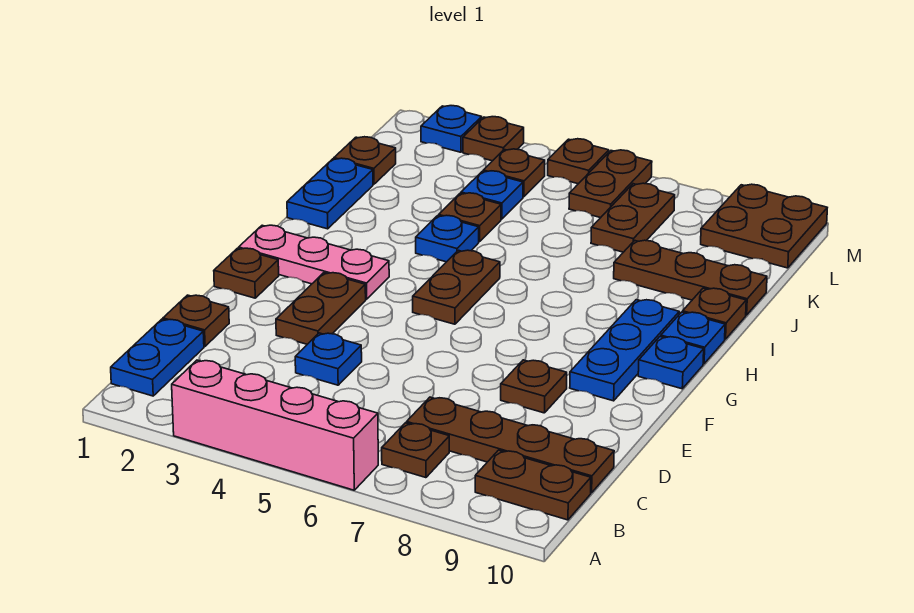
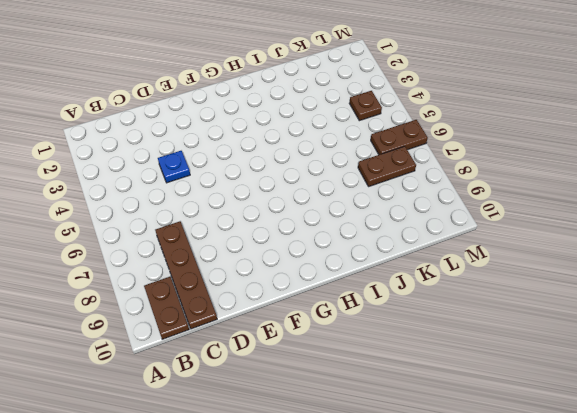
none -> pink brick A3:A6 level 1
none -> blue plate B1:C1 level 1
none -> brown plate B7 level 1

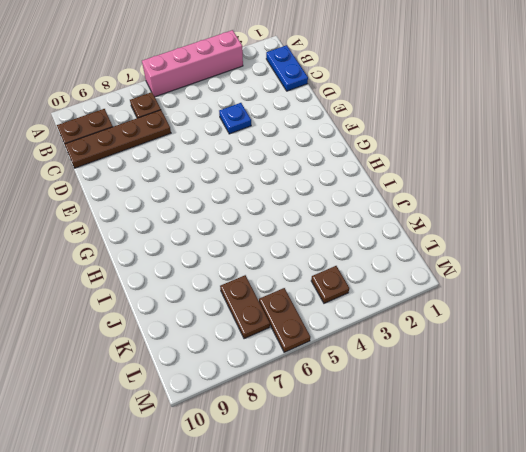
none -> brown plate D1 level 1
none -> brown plate E3:F3 level 1
none -> brown plate E8 level 1

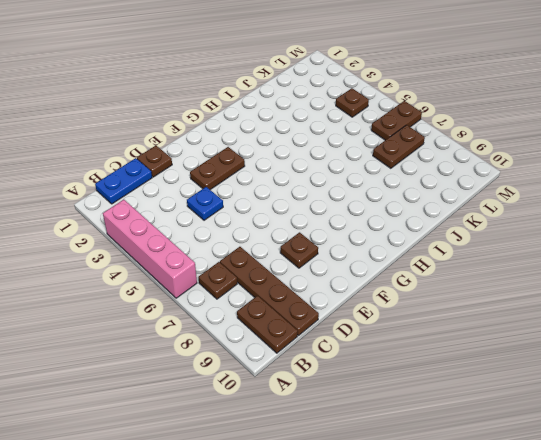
none -> brown plate F1 level 1
none -> blue plate F9:H9 level 1
none -> pink plate G1:G3 level 1

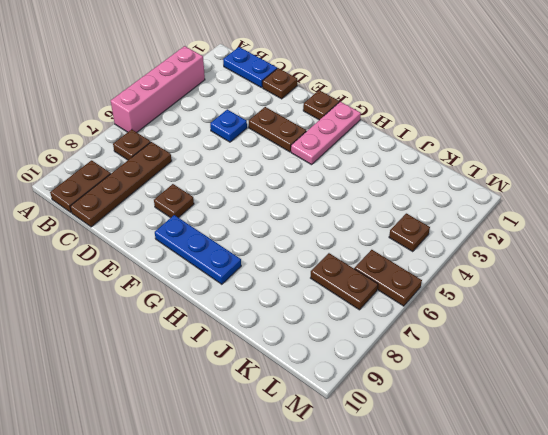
none -> brown plate G5:H5 level 1
none -> blue plate G10 level 1
none -> blue plate H10 level 1

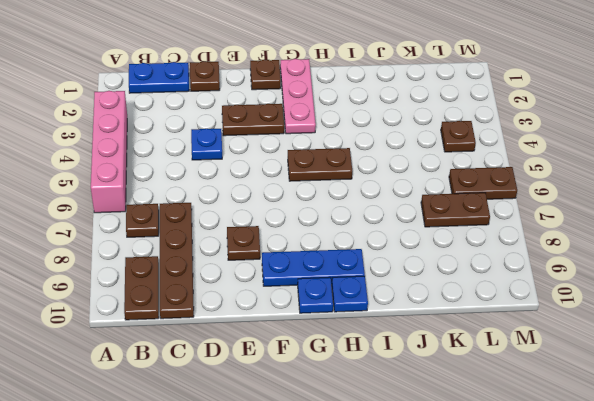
none -> blue plate I1:J1 level 1
none -> blue plate I4 level 1
none -> brown plate I10 level 1

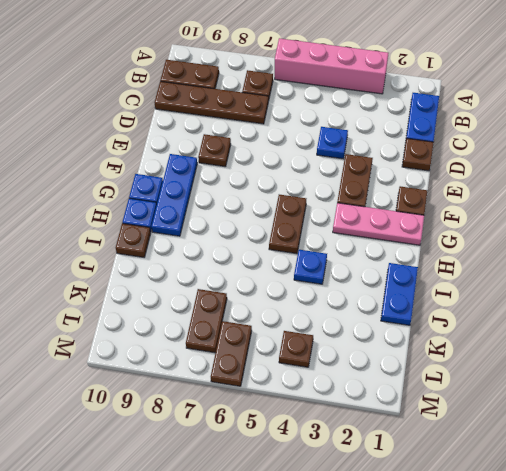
none -> brown plate J4 level 1
none -> brown plate J8:J10 level 1
none -> brown plate K1 level 1

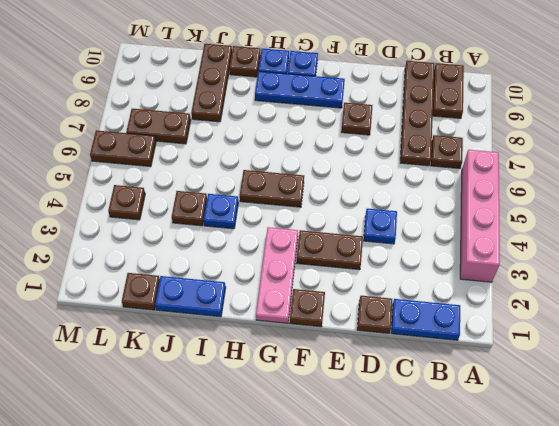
none -> blue plate K4 level 1
none -> brown plate L9:M10 level 1
none -> blue plate M2 level 1

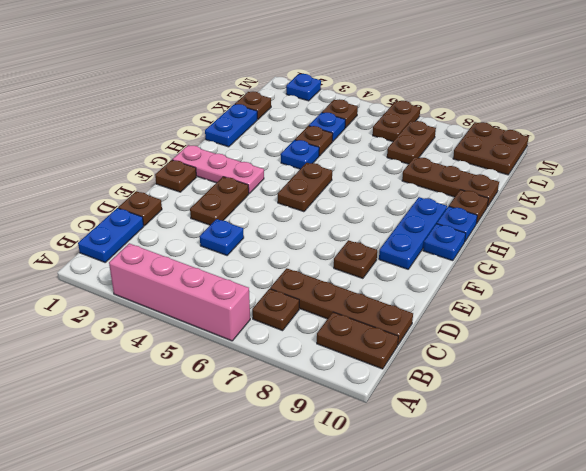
none -> brown plate M3 level 1
none -> brown plate M5 level 1

